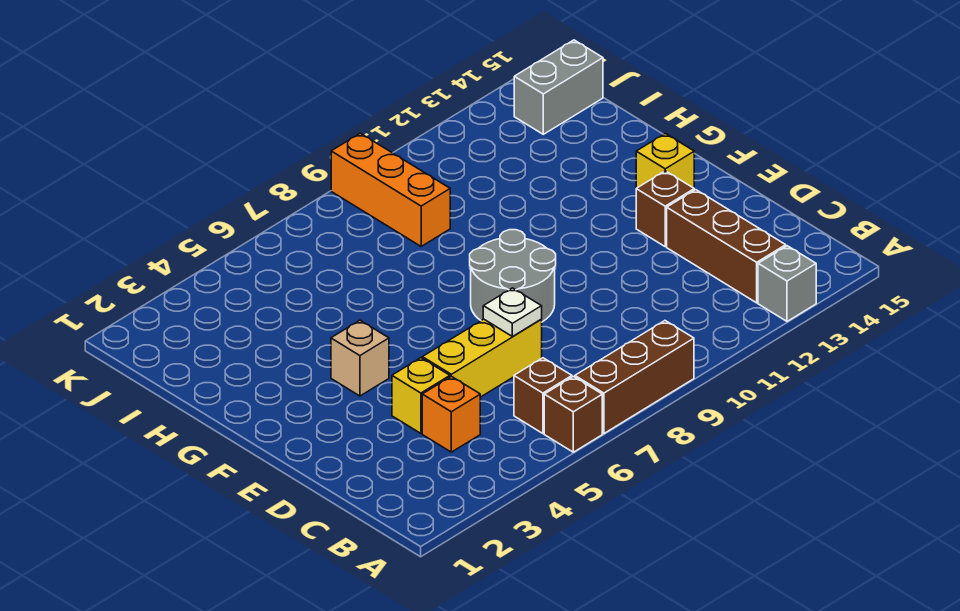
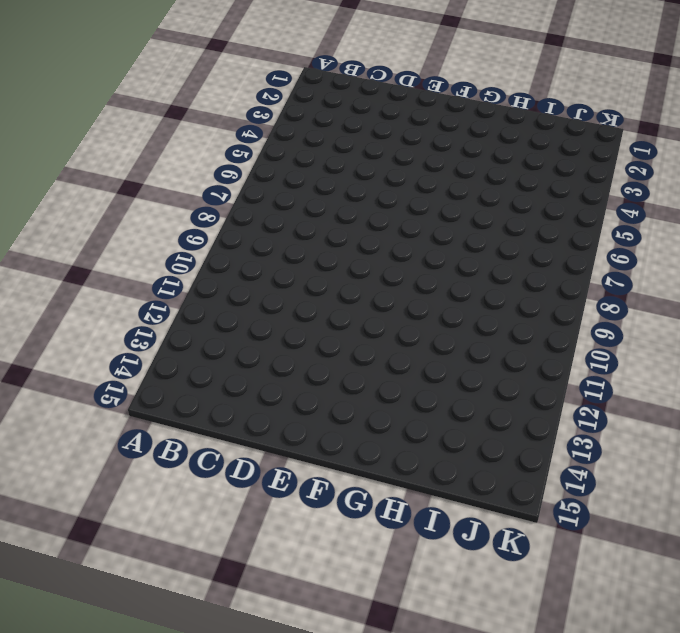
none -> brown brick A6 level 1
none -> brown brick A7:A9 level 1
none -> grey brick A13 level 1

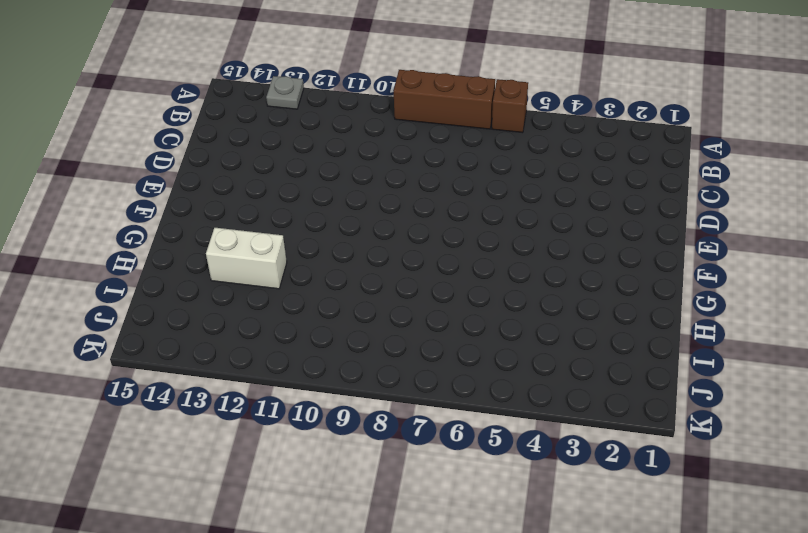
grey plate A13 level 1 -> grey brick A13 level 1
white brick H12:H13 level 1 -> none
none -> brown brick B6 level 1
none -> brown brick B13:D13 level 1
none -> orange brick C4 level 1

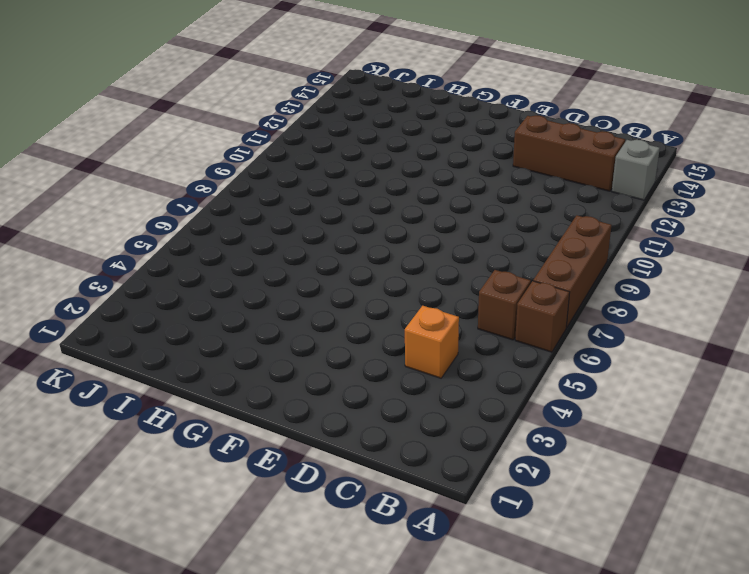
none -> yellow brick D4 level 1
none -> yellow brick D5:D7 level 1
none -> grey round brick E8:F9 level 1

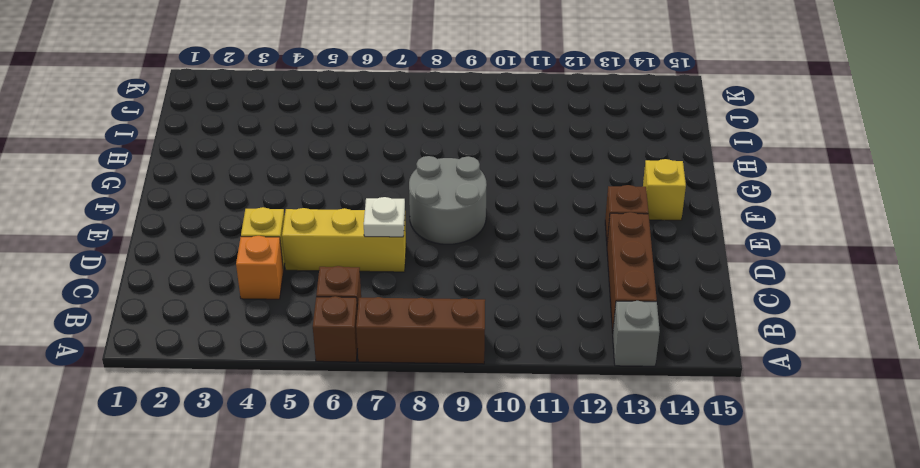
none -> tan brick F4 level 1
none -> orange brick I9:K9 level 1
none -> grey brick J14:J15 level 1

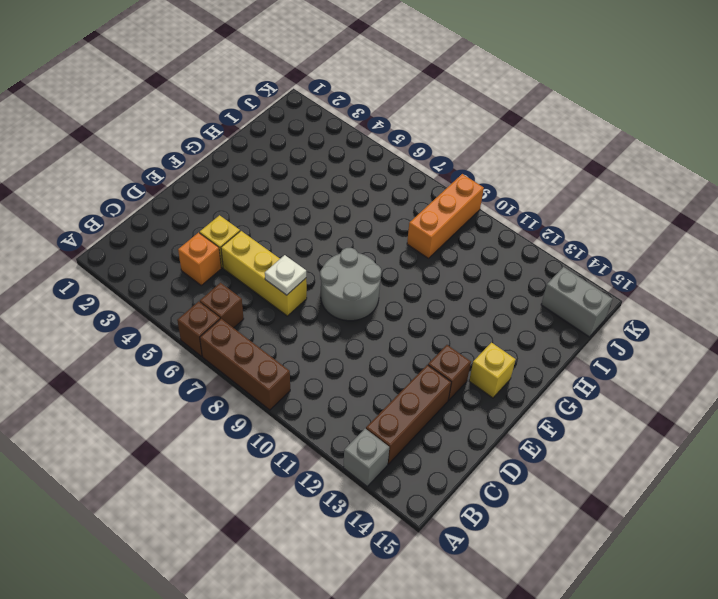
none -> tan brick F4 level 1

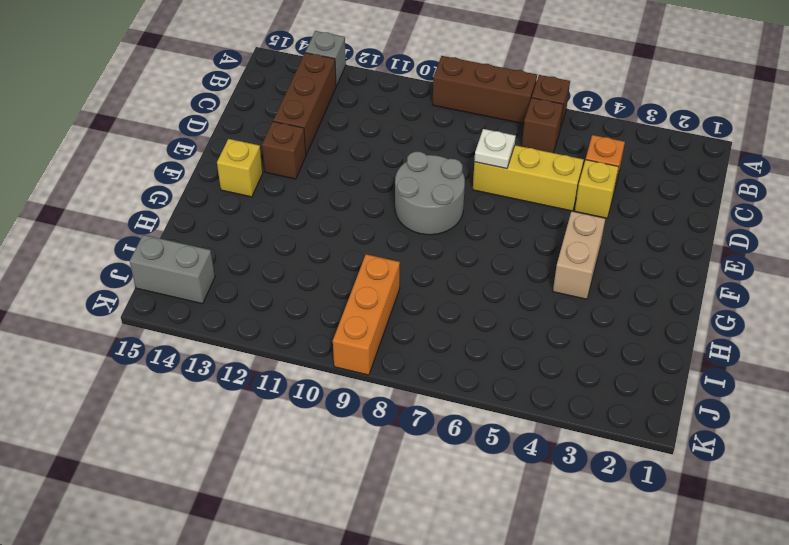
tan brick F4:G4 level 1 -> tan brick F4 level 1

